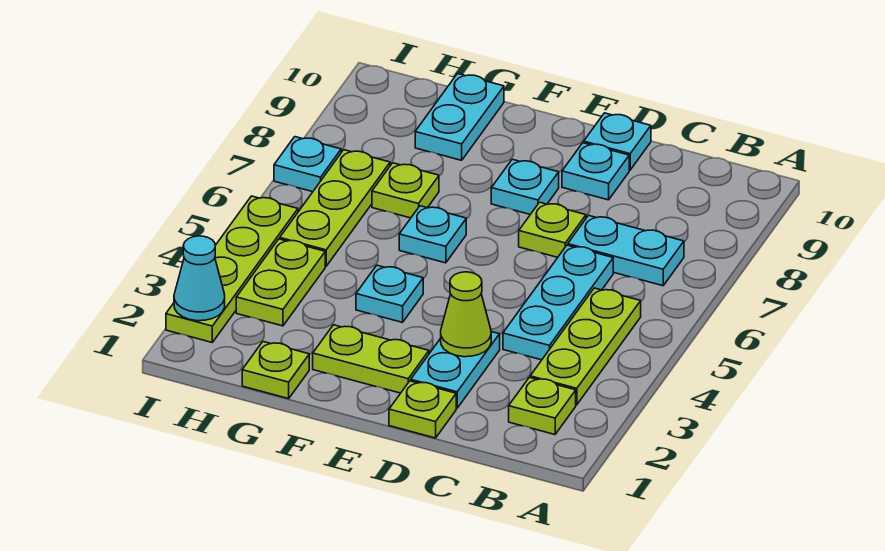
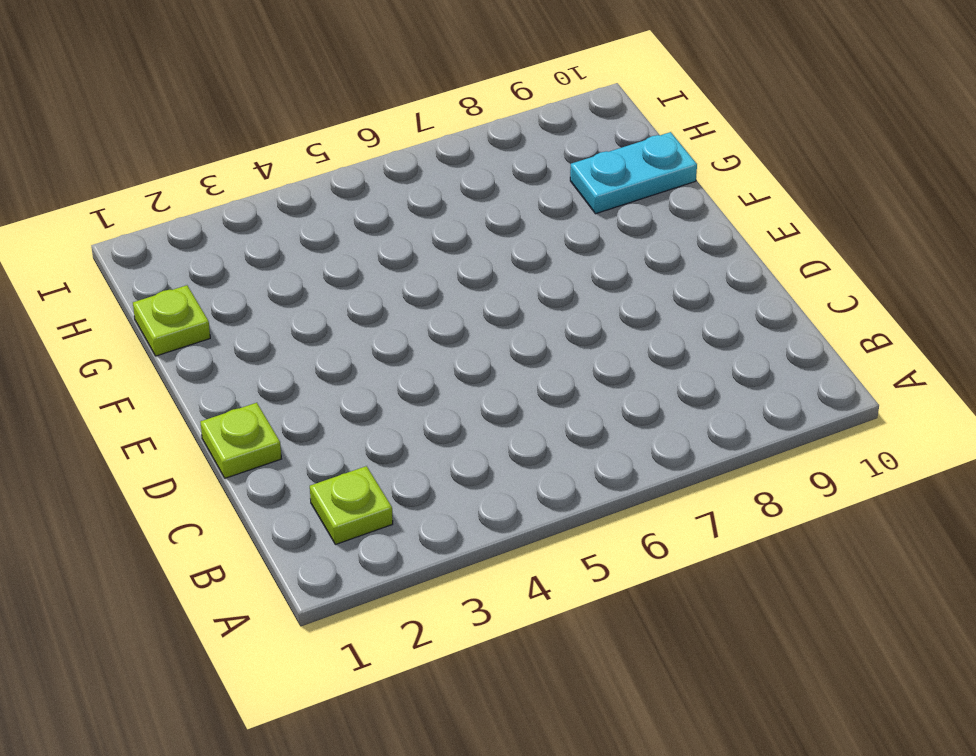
none -> lime plate B3:B5 level 1
none -> cyan plate B7:C7 level 1
none -> cyan plate C4:C6 level 1

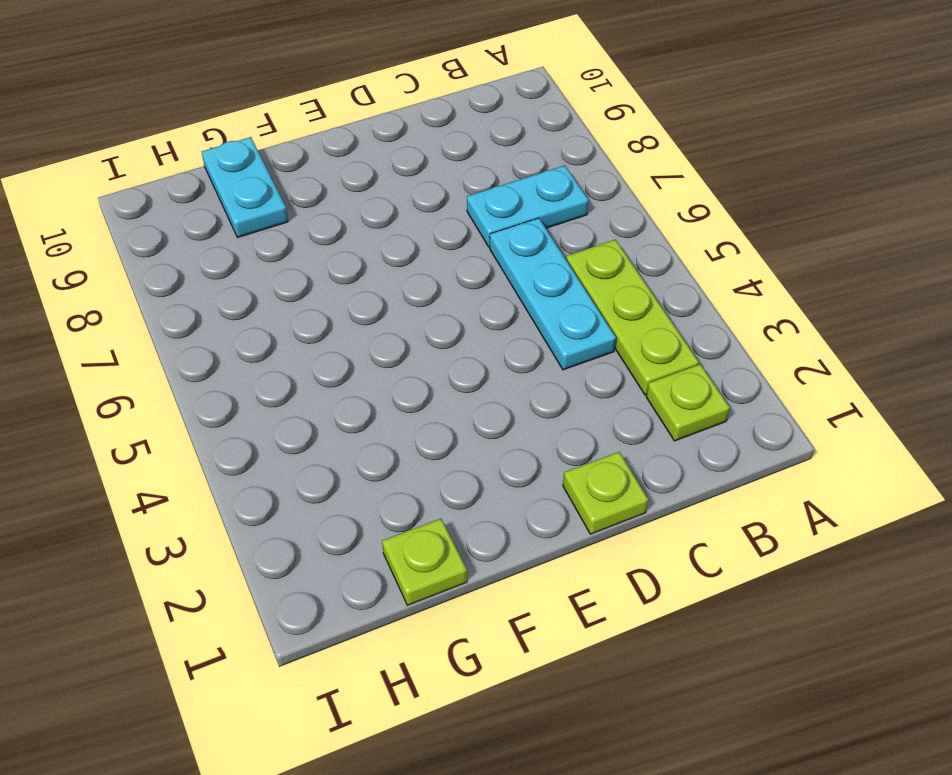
none -> cyan plate D2:D3 level 1
none -> lime plate D7 level 1
none -> cyan plate D9 level 1

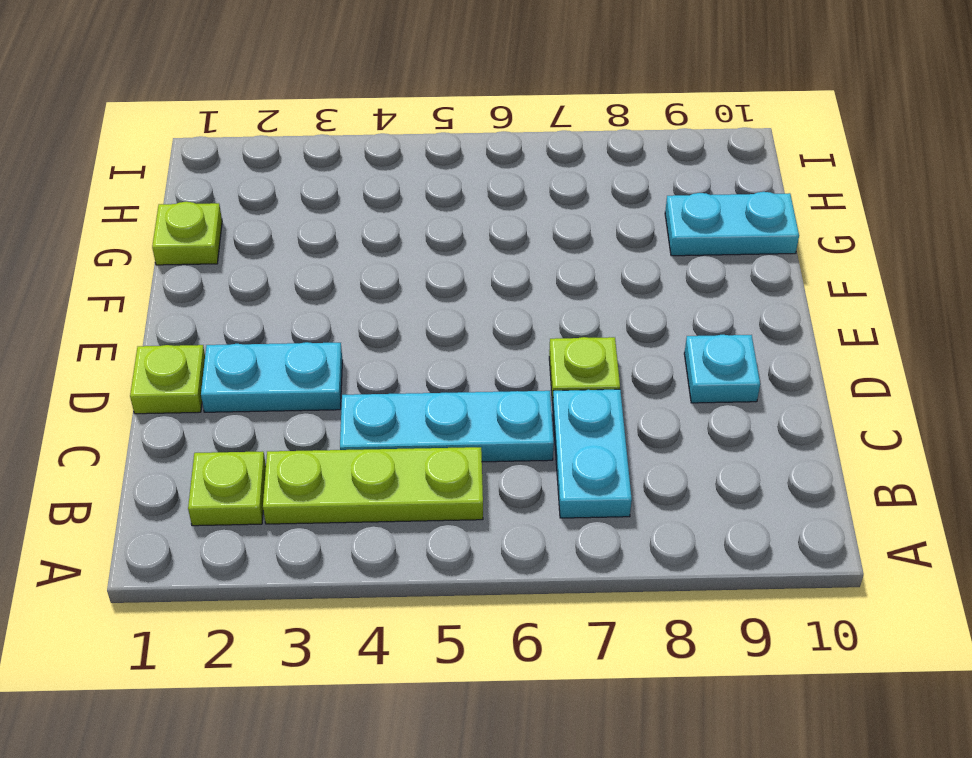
none -> cyan plate D10 level 1
none -> lime plate E2:F2 level 1
none -> cyan plate E8 level 1

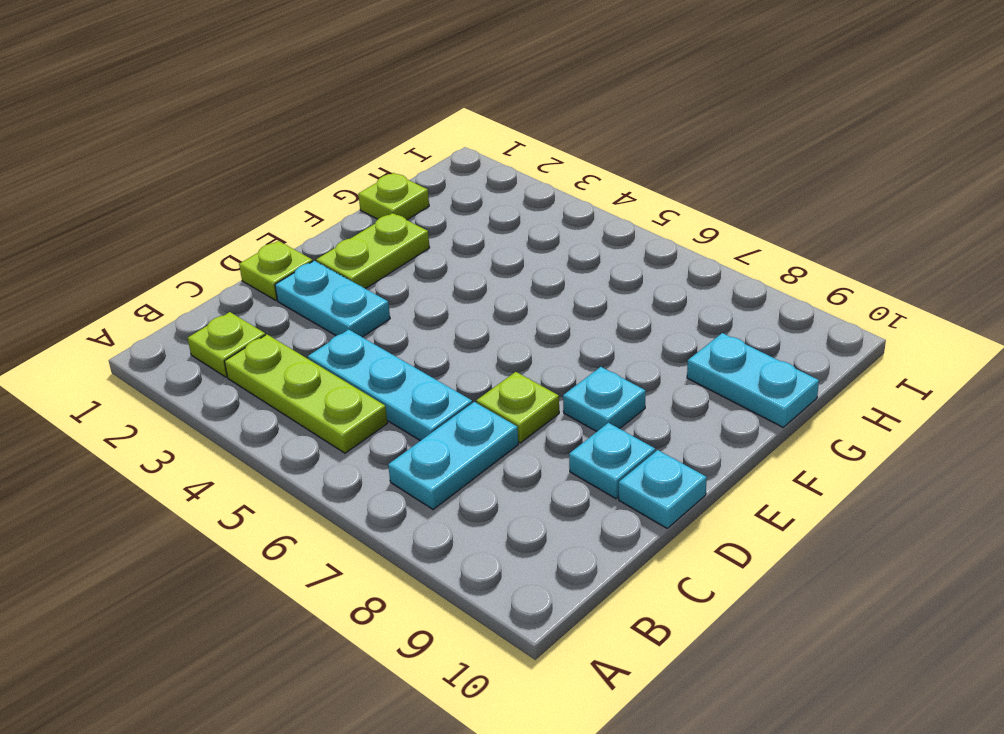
none -> cyan plate F4 level 1
none -> cyan plate F6 level 1
none -> lime plate G7 level 1

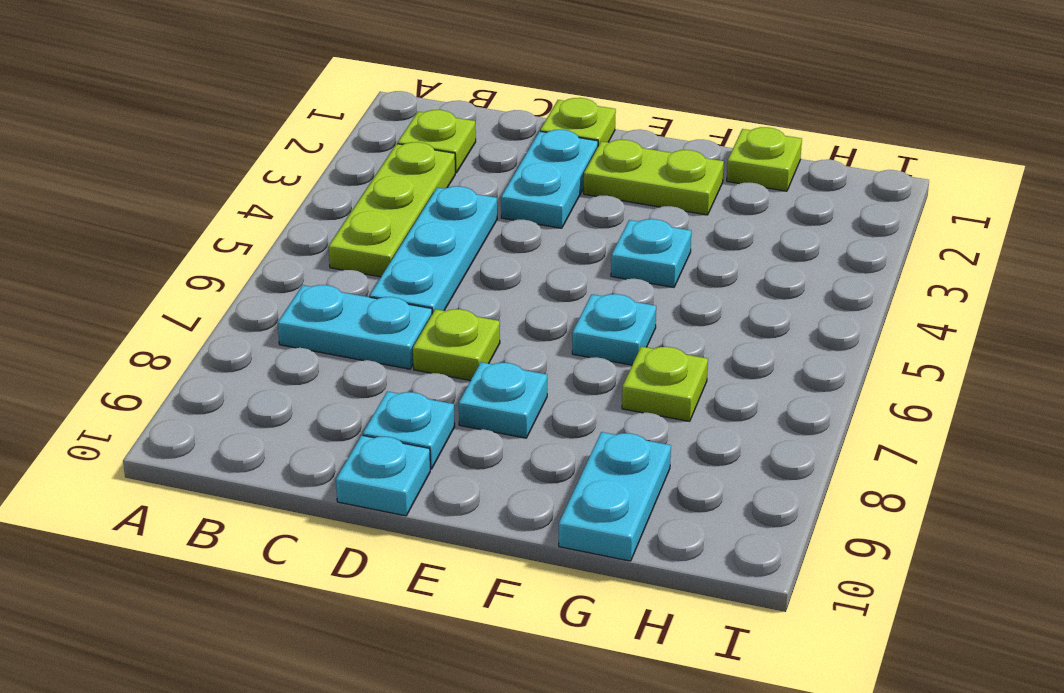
none -> lime plate H3:H4 level 1
none -> lime plate H5:H7 level 1
none -> lime plate I2:I5 level 1

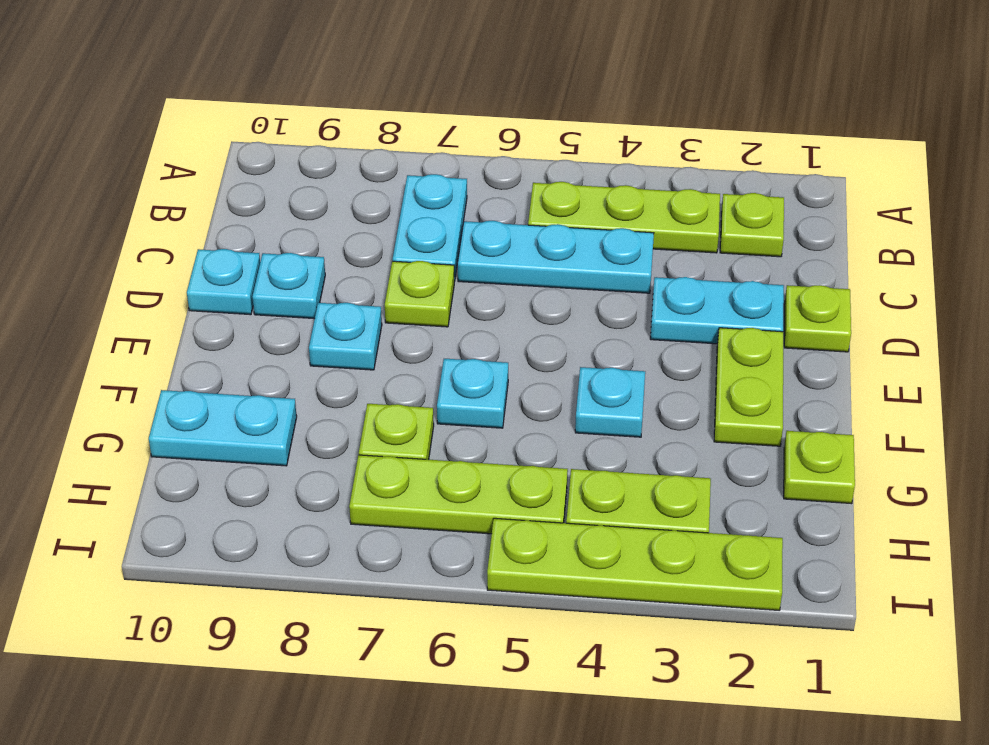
none -> cyan plate I7 level 1
none -> lime cone D3 level 2
none -> cyan cone I2 level 2

